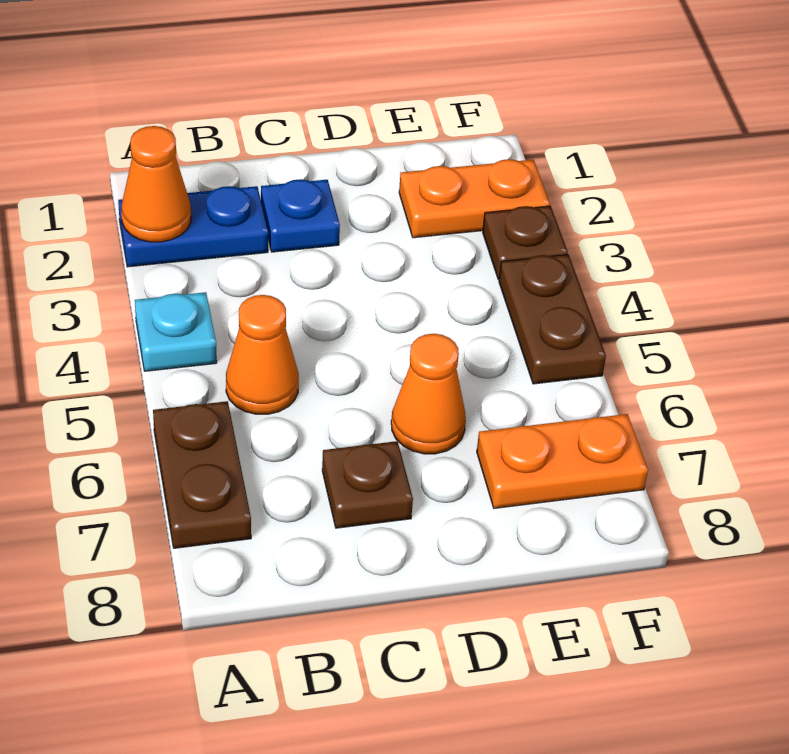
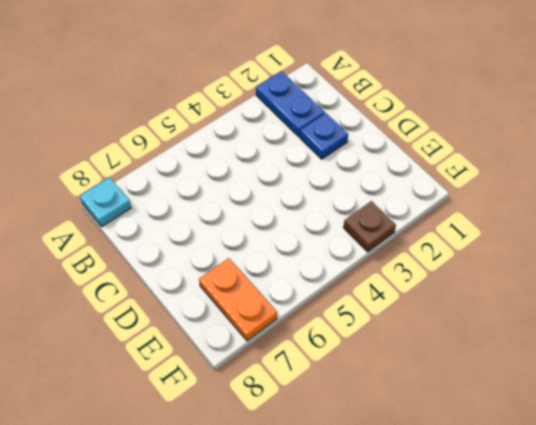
cyan plate A8 level 1 -> cyan plate A4 level 1
none -> brown plate A6:A7 level 1
none -> orange cone B5 level 1
none -> brown plate C7 level 1

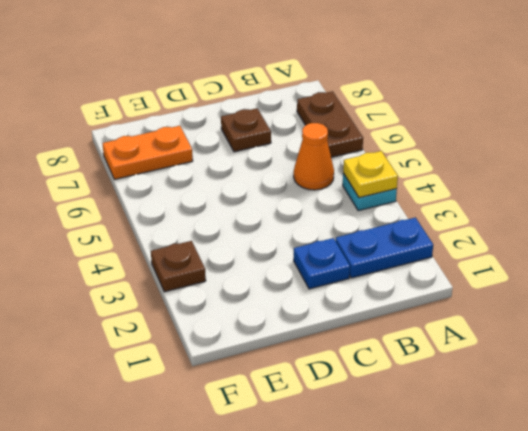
yellow plate A4 level 2 -> none
none -> orange cone D6 level 1
none -> orange plate E2:F2 level 1
none -> brown plate F4:F5 level 1

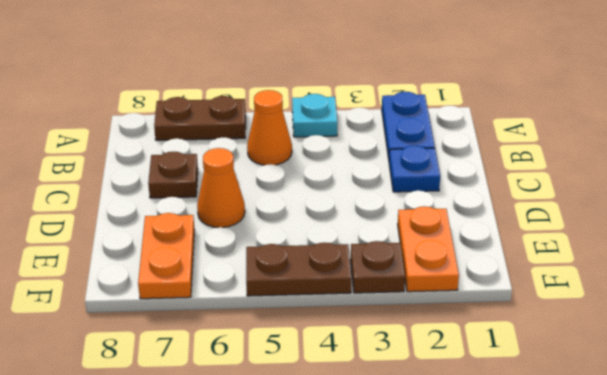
none -> orange cone A2 level 2

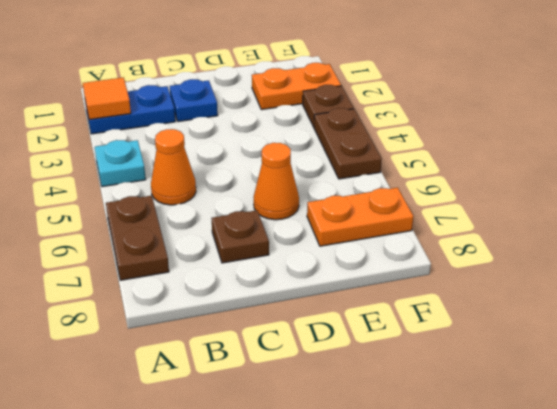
orange tile A2 level 2 -> orange cone A2 level 2

